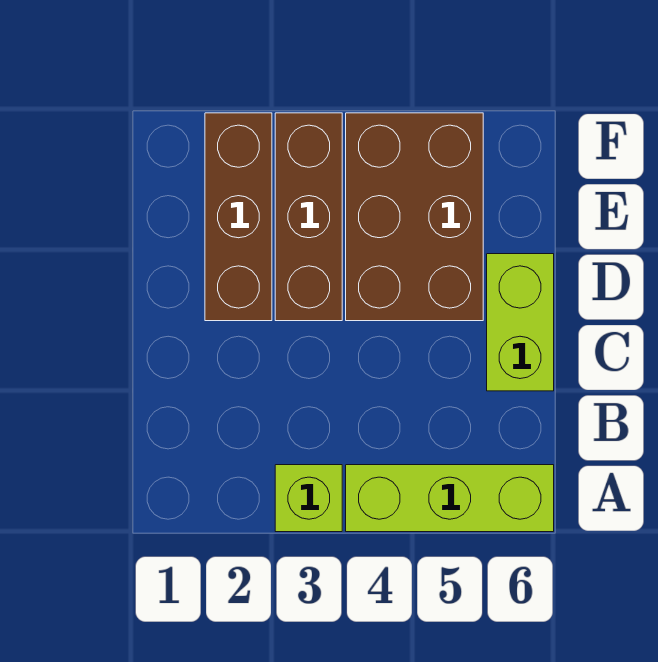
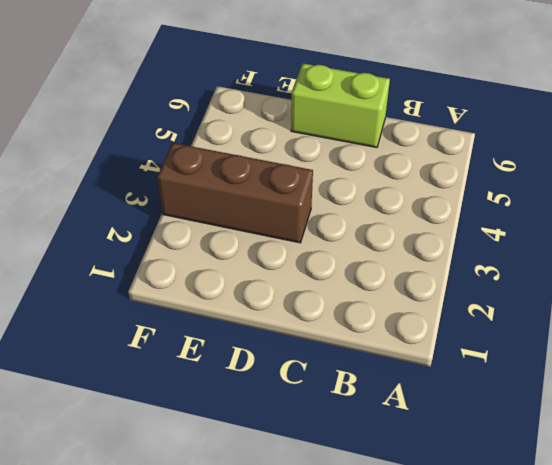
none -> lime brick A3 level 1
none -> lime brick A4:A6 level 1

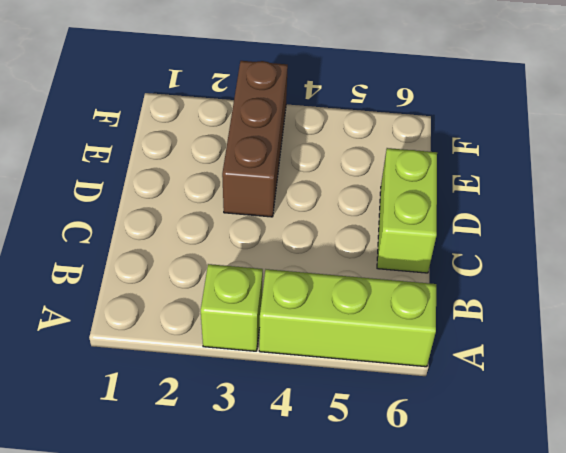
none -> brown brick D2:F2 level 1
none -> brown brick D4:F5 level 1

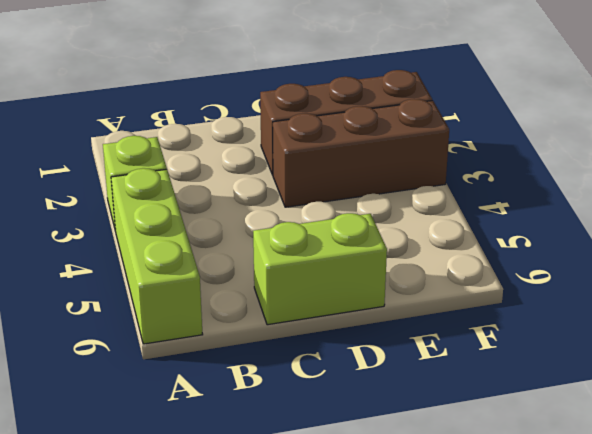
none -> brown brick D4:F5 level 1

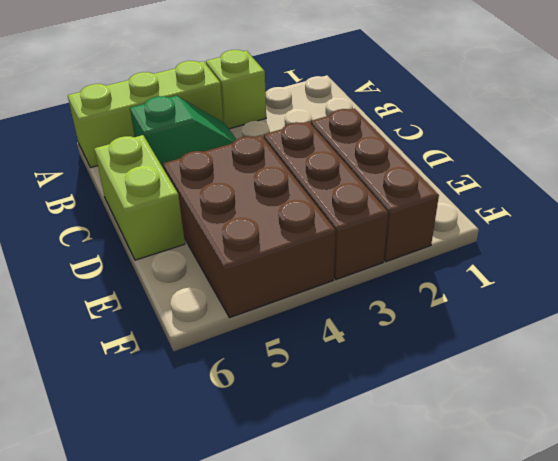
green slope B4:B5 level 1 top 5 -> none

